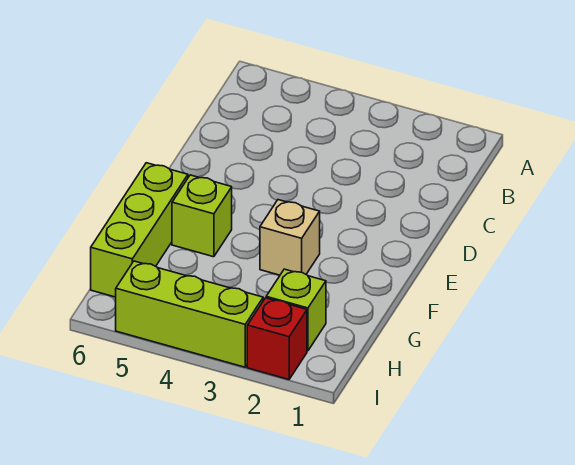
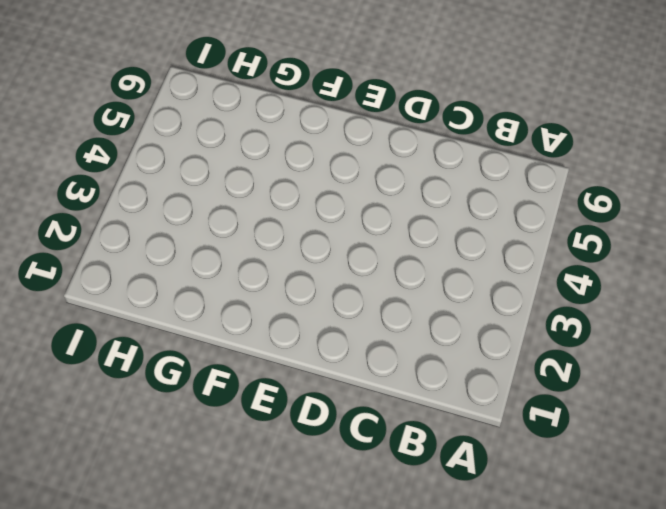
none -> tan brick F3 level 1
none -> lime brick F5 level 1

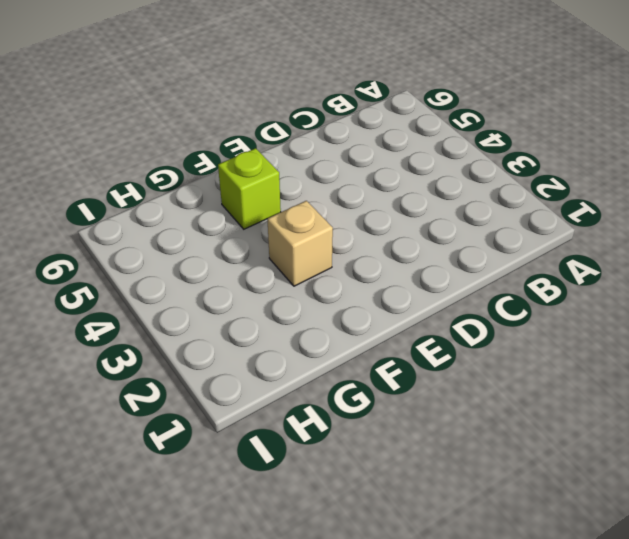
none -> lime brick F6:H6 level 1
none -> lime brick H2 level 1

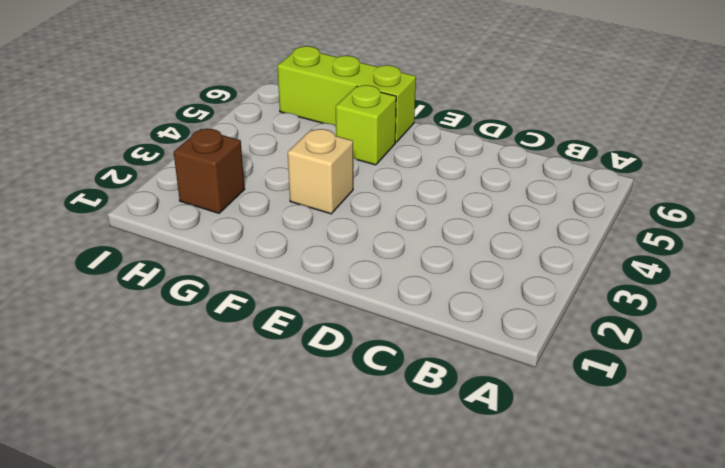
brown brick H2 level 1 -> lime brick H2 level 1
none -> red brick I2 level 1
none -> lime brick I3:I5 level 1

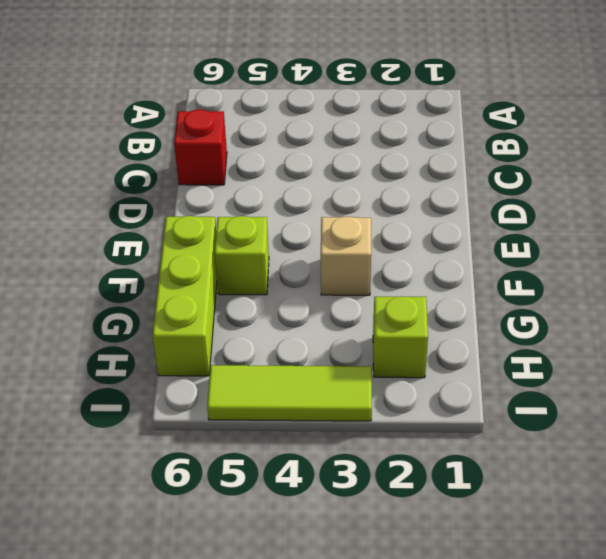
red brick C6 level 1 -> red brick I2 level 1
lime tile I3:I5 level 1 -> lime brick I3:I5 level 1

